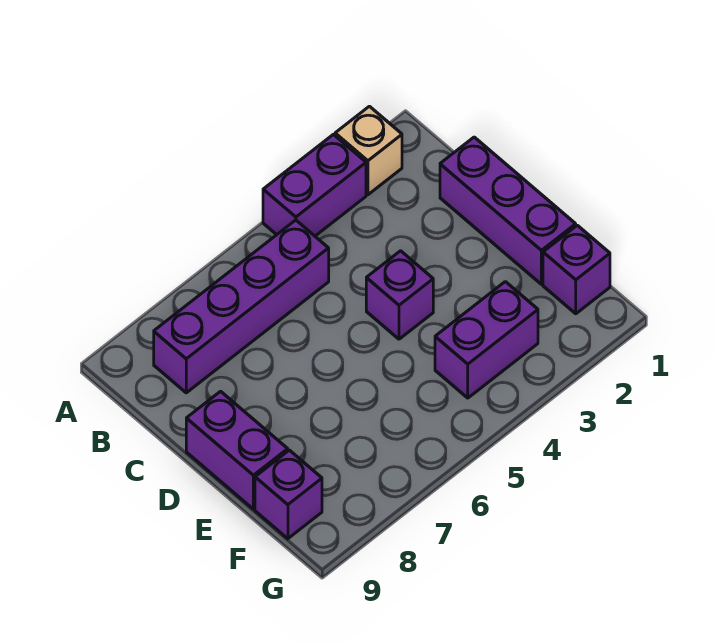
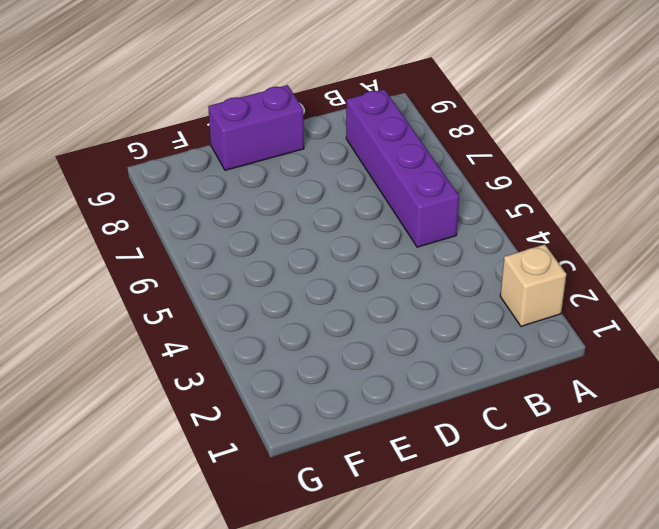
none -> purple brick A3:A4 level 1
none -> purple brick C1:E1 level 1

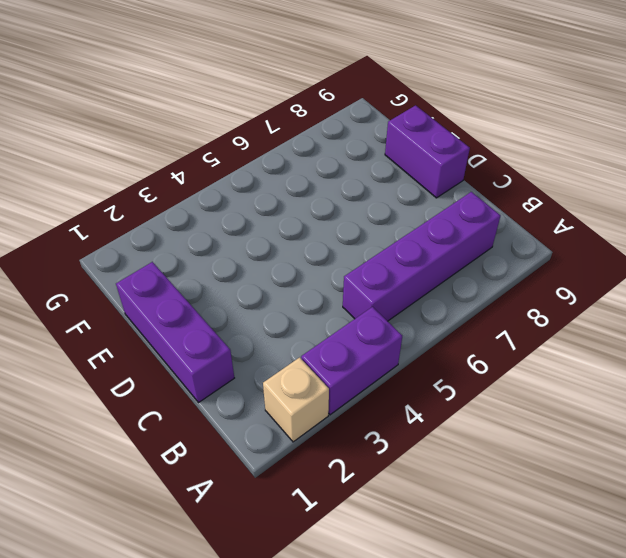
none -> purple brick D4 level 1
none -> purple brick F1 level 1

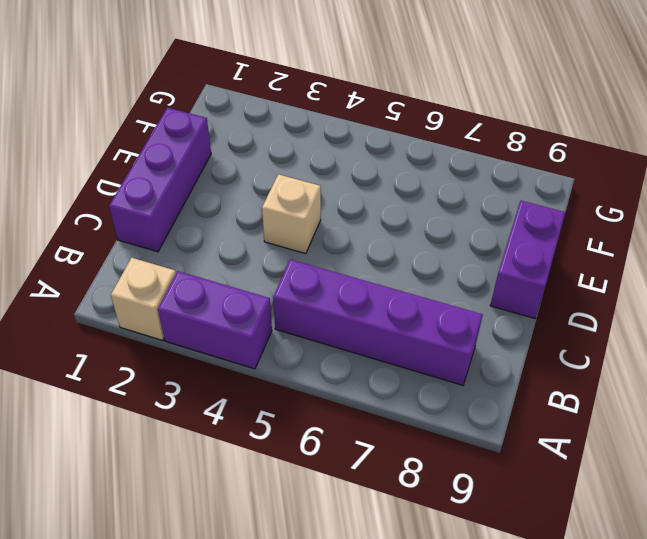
tan brick D4 level 1 -> purple brick D4 level 1
none -> purple brick F1 level 1
none -> purple brick F3:F4 level 1

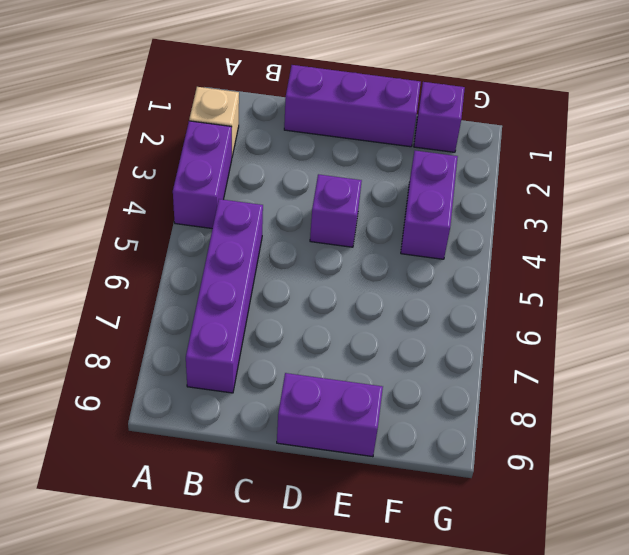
none -> purple brick F9 level 1

